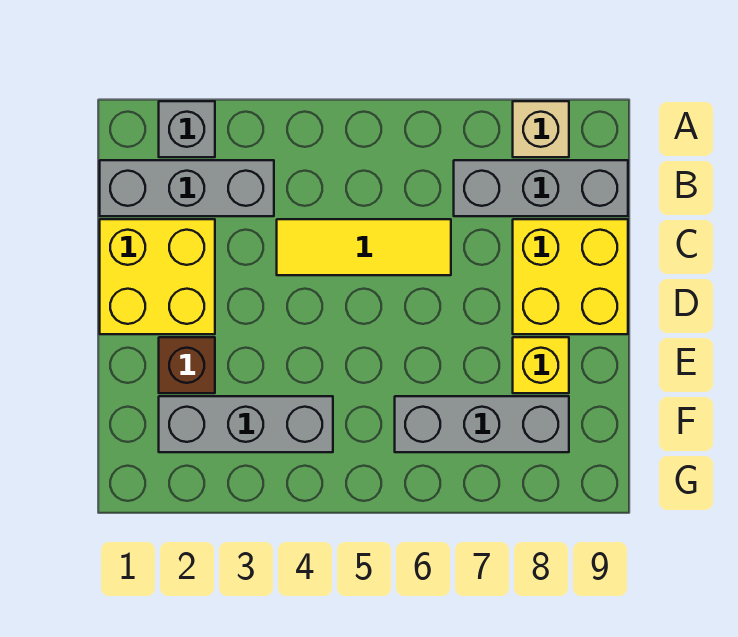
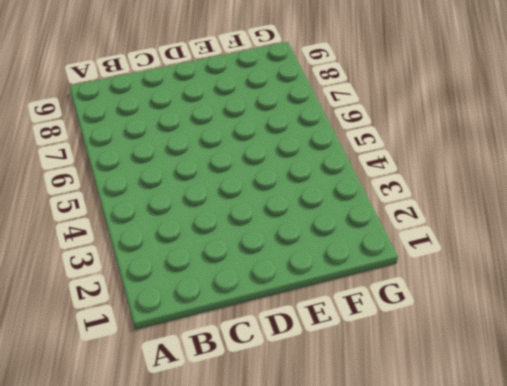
none -> grey brick A2 level 1
none -> tan brick A8 level 1

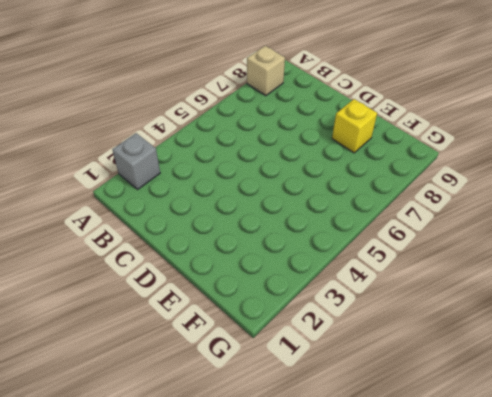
none -> grey brick B1:B3 level 1
none -> grey brick B7:B9 level 1

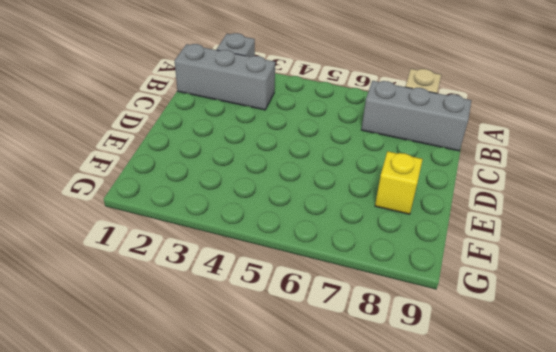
none -> yellow brick C1:D2 level 1
none -> yellow tile C4:C6 level 1

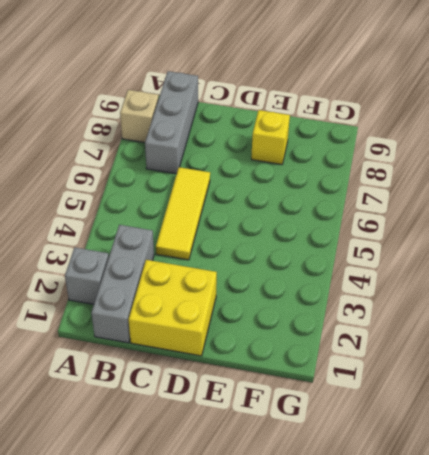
none -> yellow brick C8:D9 level 1
none -> brown brick E2 level 1

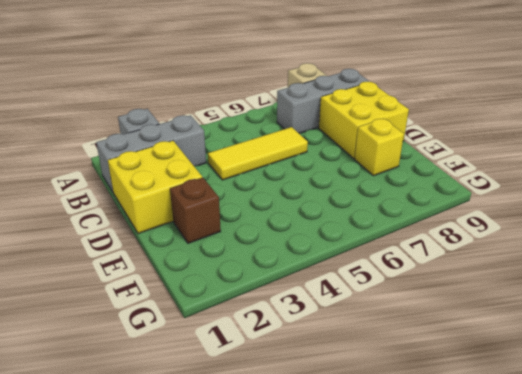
none -> grey brick F2:F4 level 1
none -> grey brick F6:F8 level 1

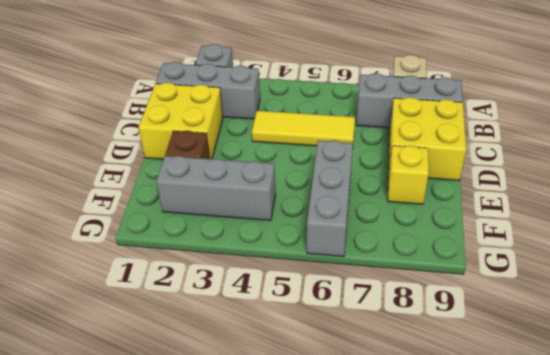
grey brick E6:G6 level 1 -> grey brick F6:F8 level 1

